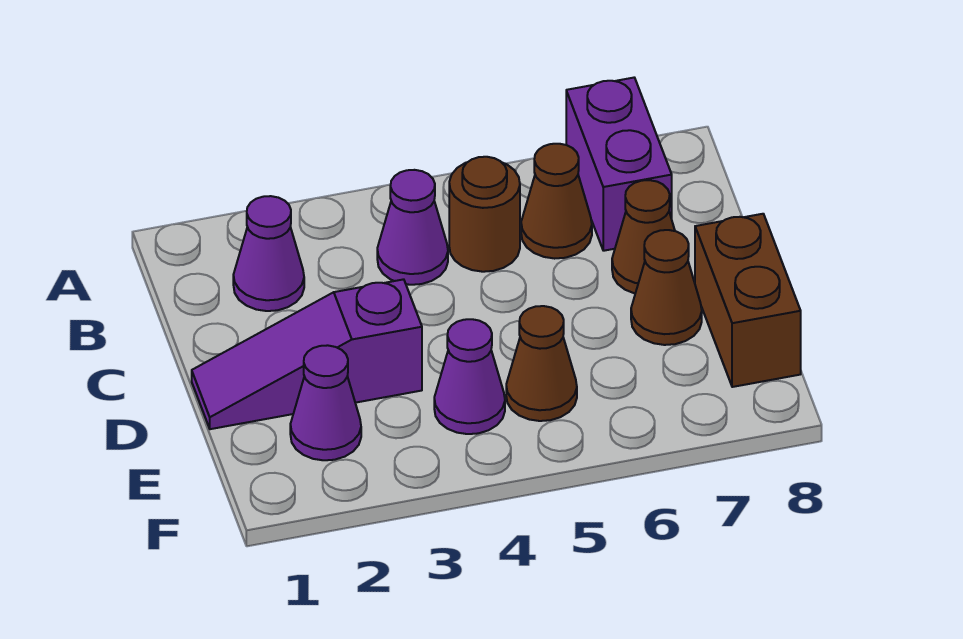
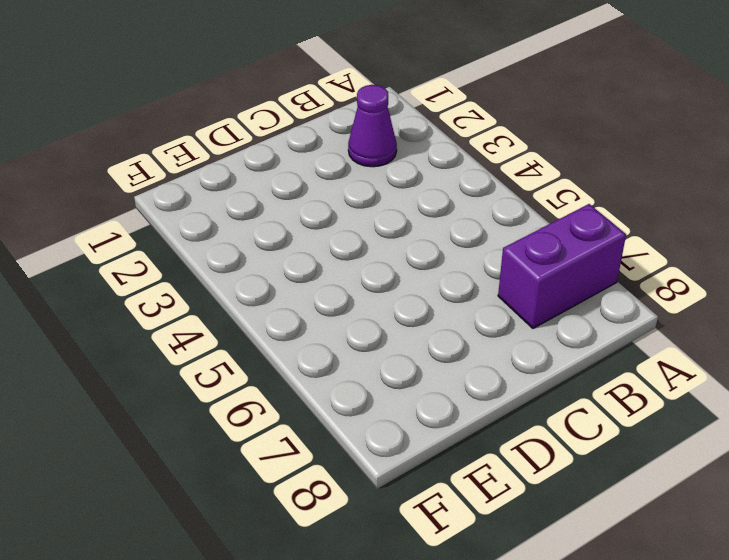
none -> purple cone B4 level 1
none -> brown round brick B5 level 1
none -> brown cone B6 level 1

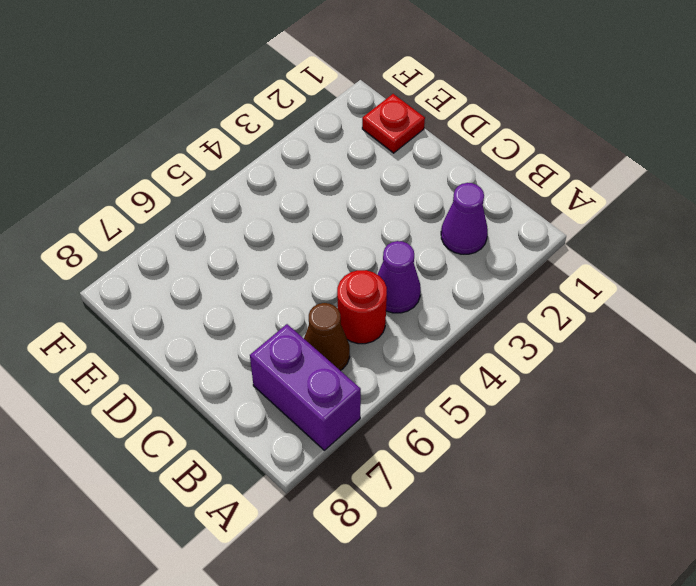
red round brick B5 level 1 -> brown round brick B5 level 1
red plate E1 level 1 -> none
none -> brown cone C7 level 1
none -> purple slope D1:D3 level 1 top 3
none -> brown cone D7 level 1

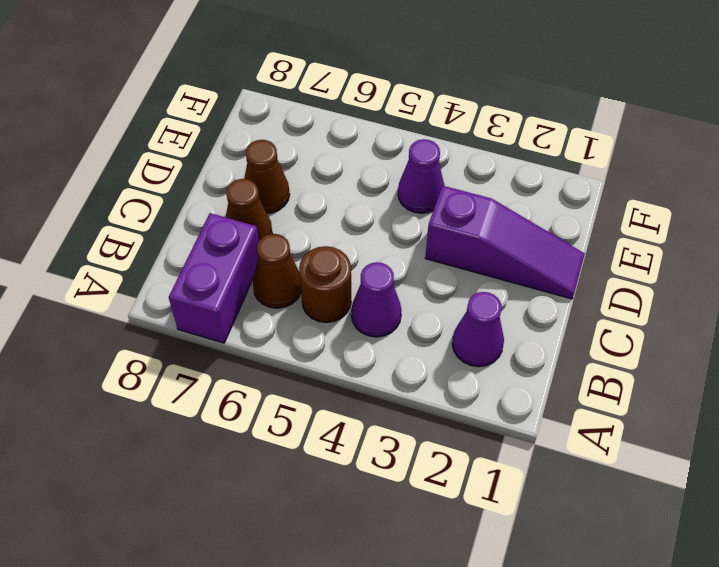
none -> brown brick D8:E8 level 1
none -> purple cone E2 level 1
none -> brown cone E5 level 1

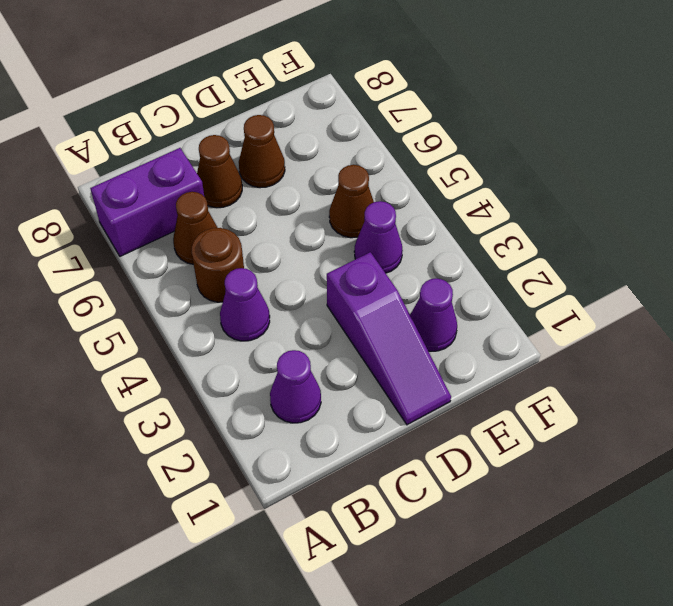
none -> brown brick D8:E8 level 1

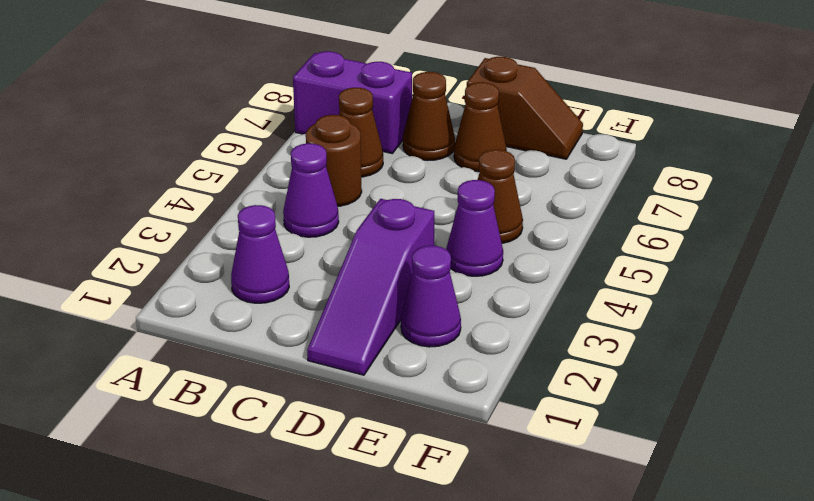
brown slope D8:E8 level 1 top D -> brown brick D8:E8 level 1

